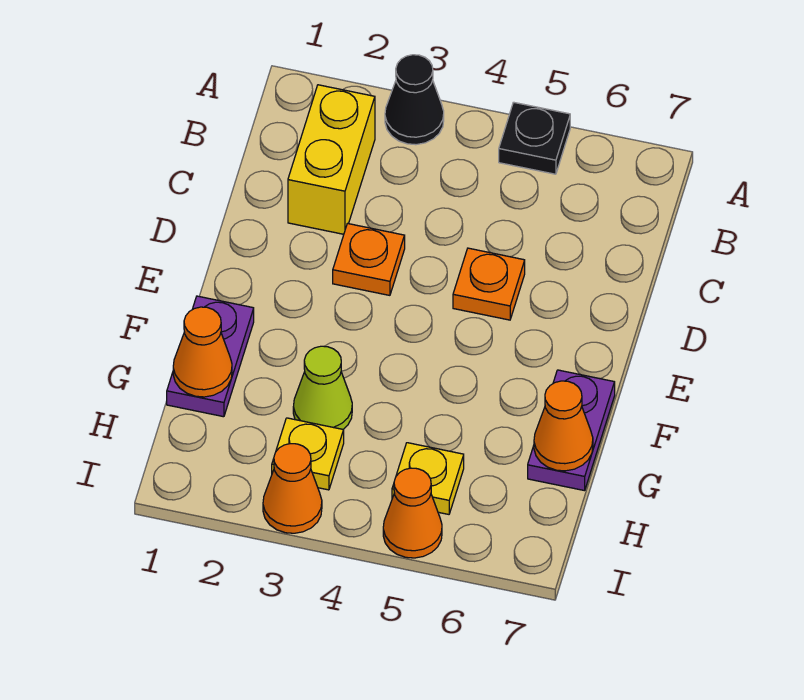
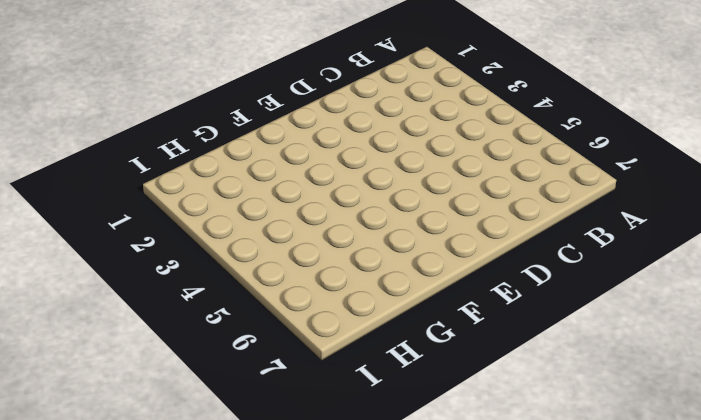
none -> black cone A3 level 1
none -> black plate A5 level 1
none -> yellow brick B2:C2 level 1

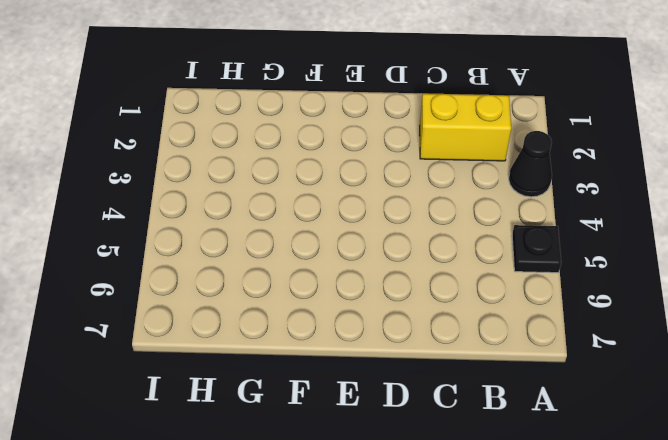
none -> orange plate D3 level 1
none -> orange plate D5 level 1
none -> purple plate F1:G1 level 1

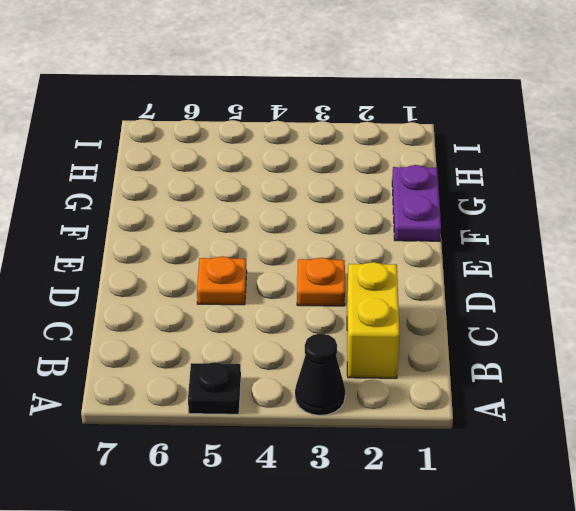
none -> purple plate F7:G7 level 1
none -> lime cone G3 level 1
none -> yellow plate H3 level 1

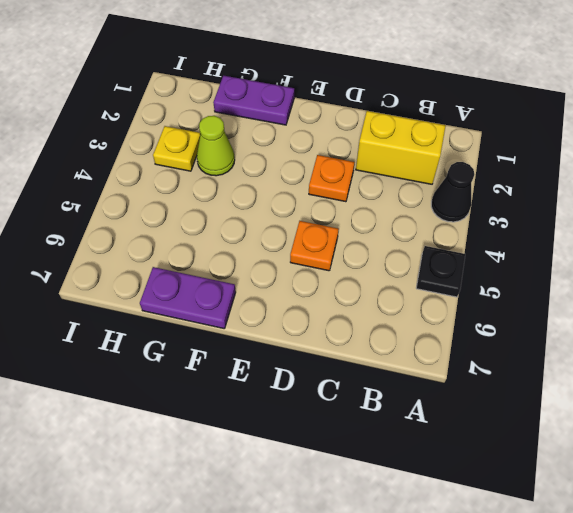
none -> yellow plate H5 level 1
none -> orange cone I3 level 1
none -> orange cone I5 level 1

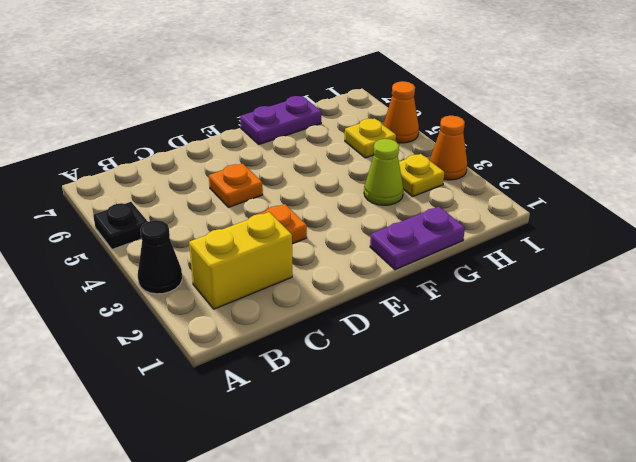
none -> orange cone G1 level 2
none -> orange cone G7 level 2

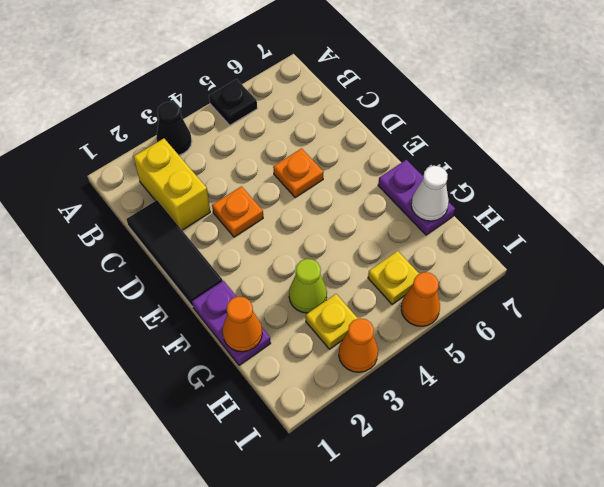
black tile C1:E1 level 1 -> none
white cone G7 level 2 -> orange cone G7 level 2

